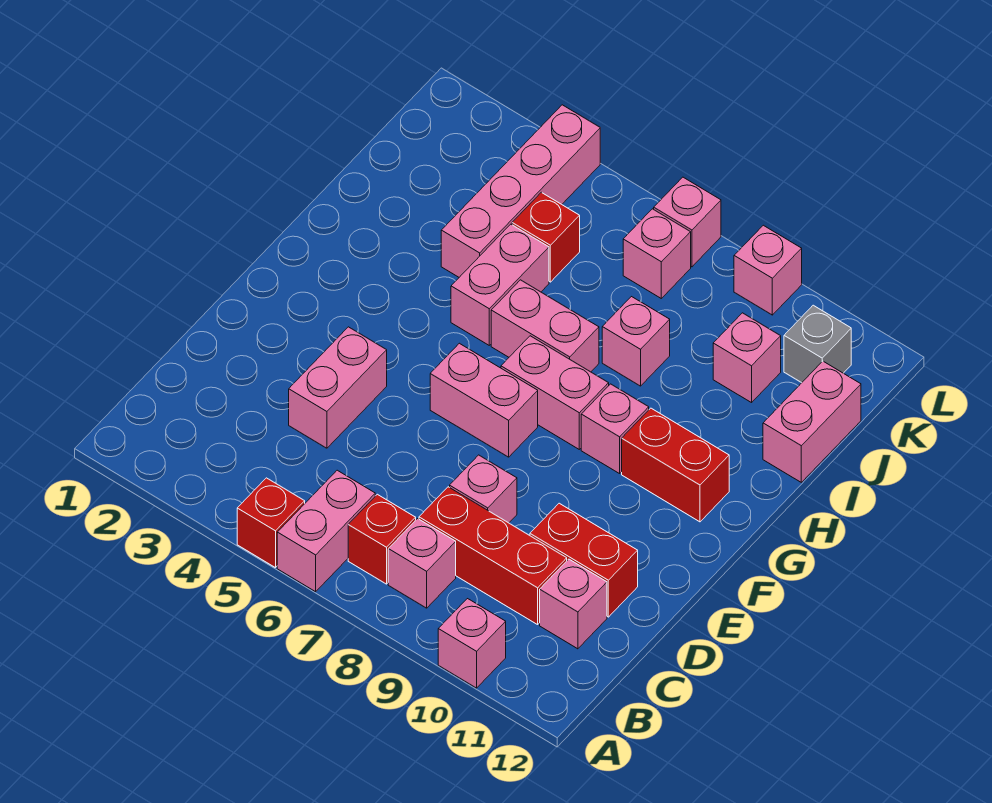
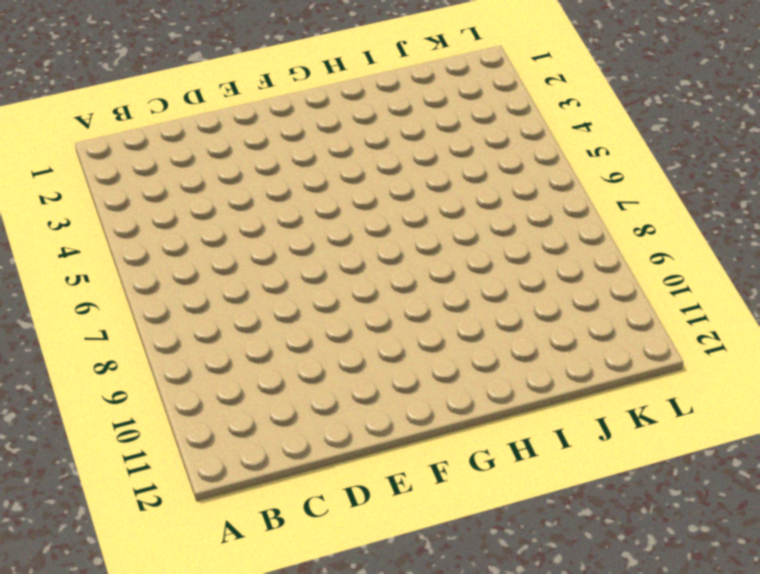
none -> red brick A5 level 1
none -> pink brick A6:B6 level 1
none -> pink brick A10 level 1

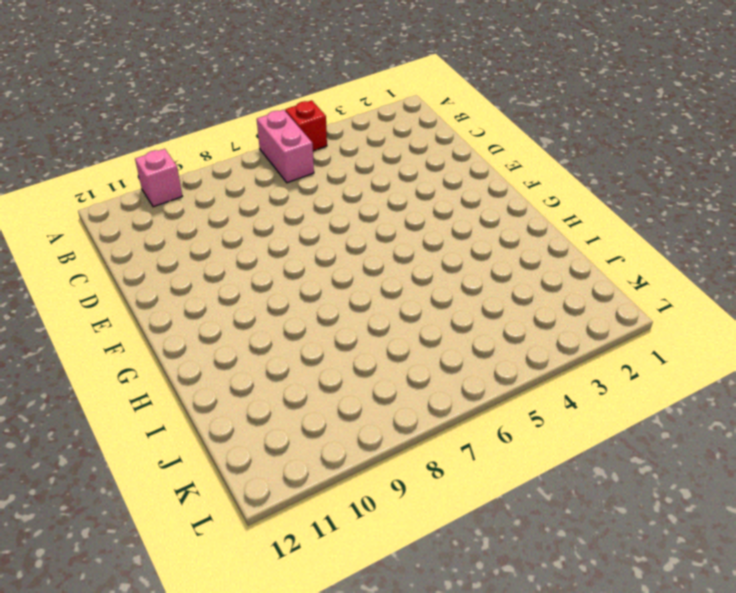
none -> red brick B7 level 1
none -> pink brick B8 level 1
none -> red brick C8:C10 level 1

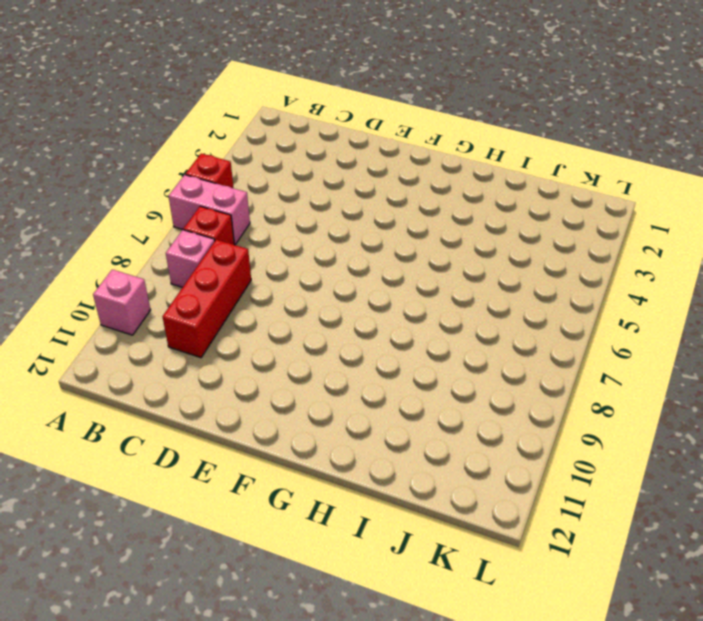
none -> pink brick C11 level 1
none -> pink brick D4:E4 level 1
none -> pink brick D8 level 1

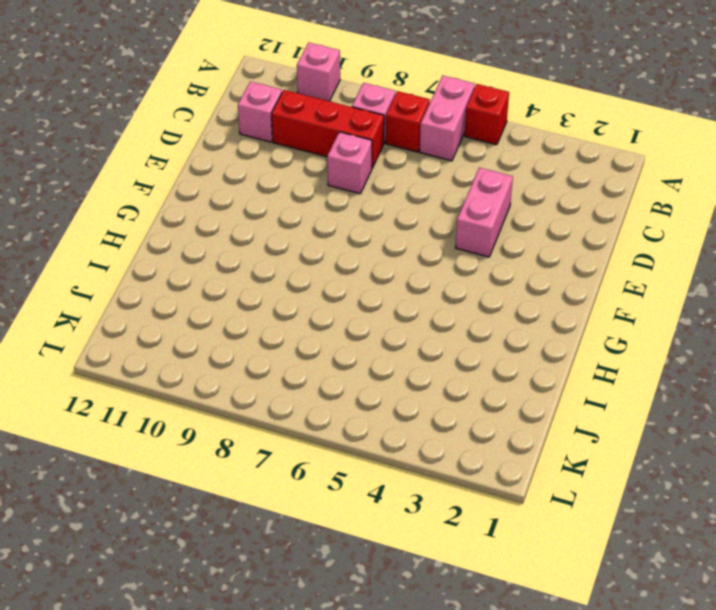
none -> red brick D10:D11 level 1
none -> pink brick F6:F7 level 1
none -> pink brick G7:G8 level 1

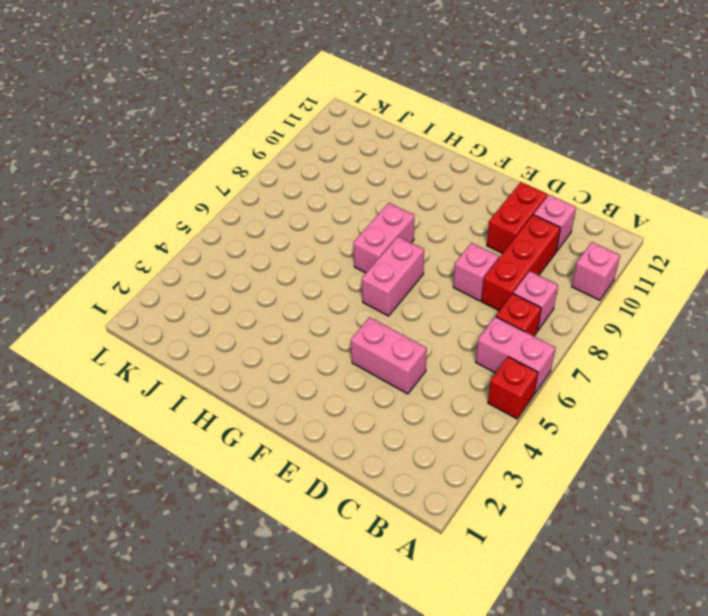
none -> pink brick G9 level 1
none -> red brick G10:G11 level 1
none -> pink brick H5:I5 level 1

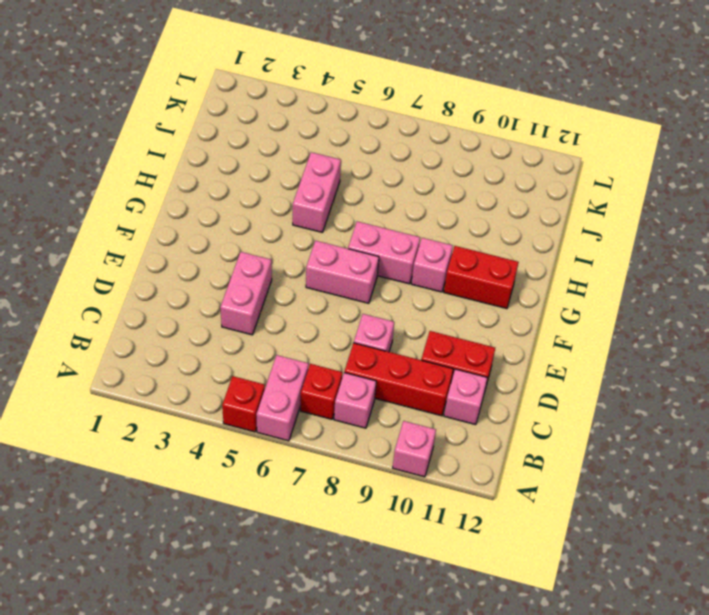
none -> pink brick H6:H7 level 1
none -> pink brick I4:L4 level 1
none -> pink brick I8 level 1

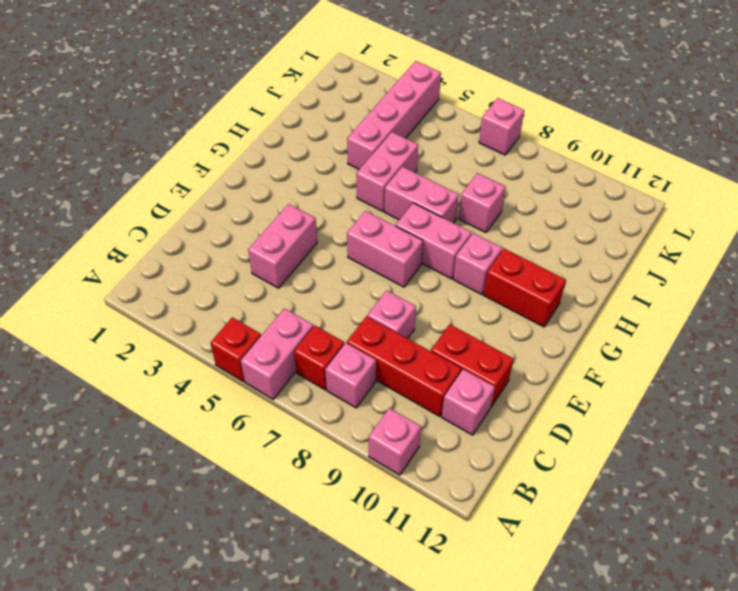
none -> pink brick I12:J12 level 1
none -> red brick J5 level 1
none -> pink brick J10 level 1

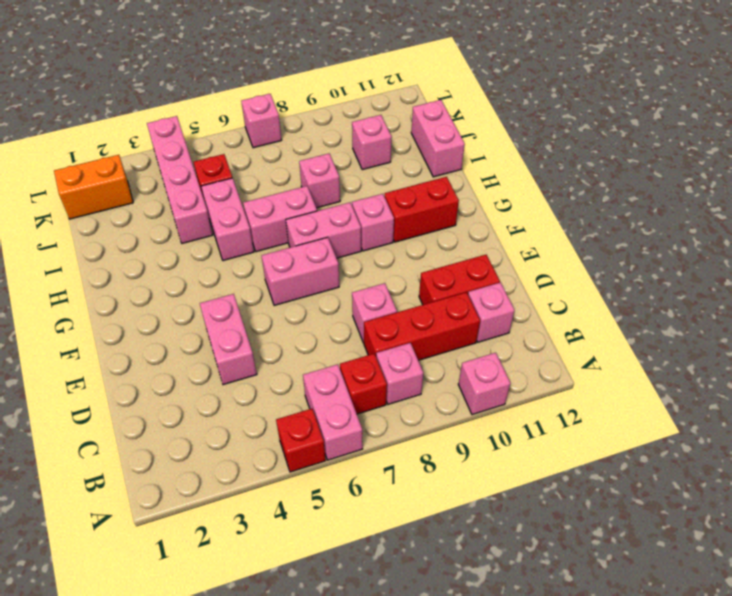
orange brick K1:K2 level 1 -> none
none -> pink brick K7 level 1
none -> grey brick K11 level 1
none -> pink brick L9 level 1

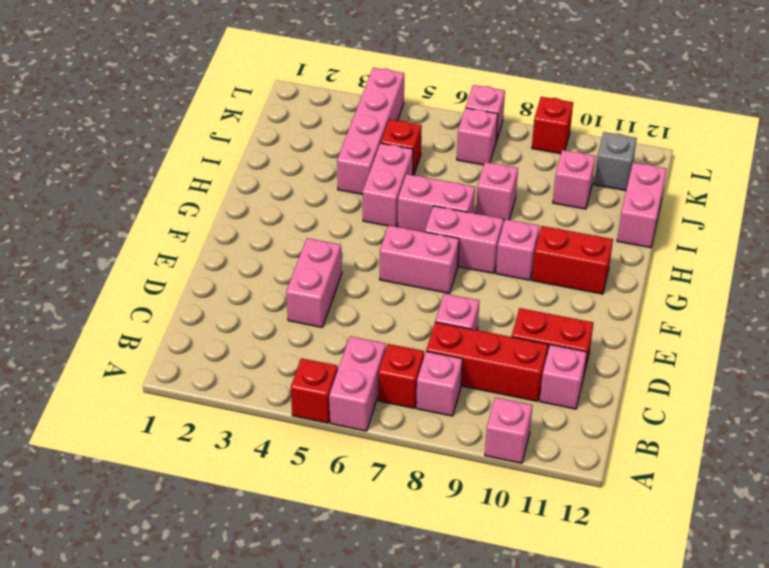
red brick L9 level 1 -> pink brick L9 level 1

